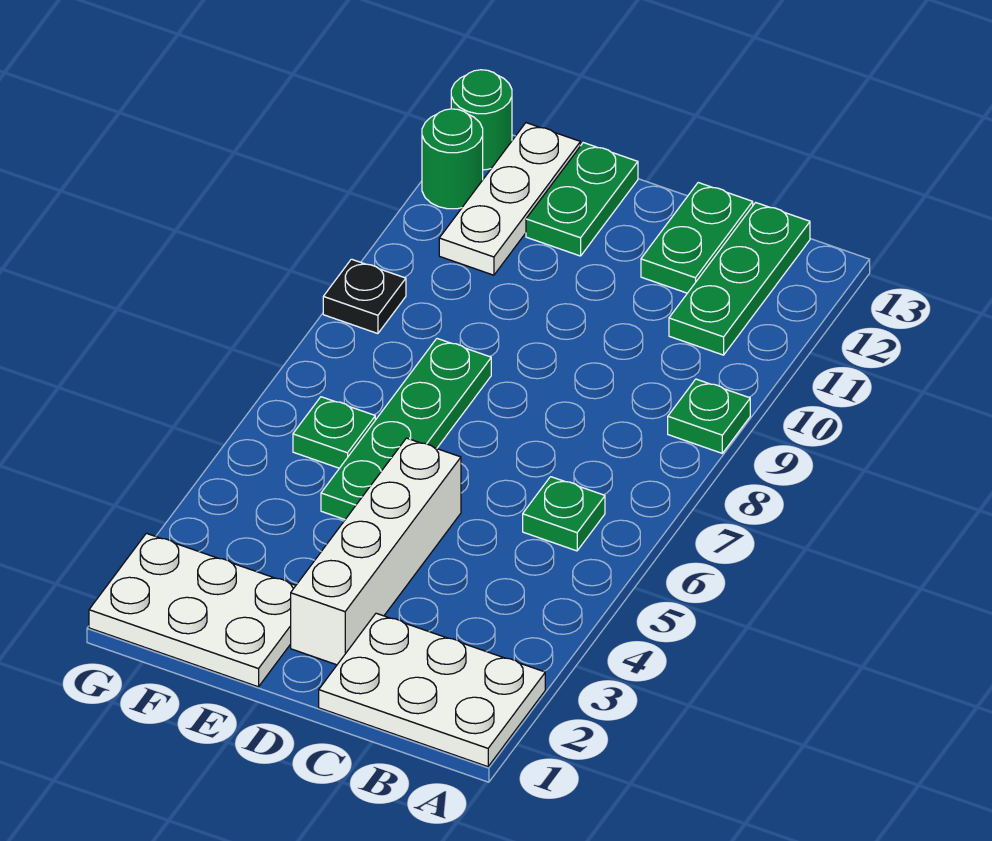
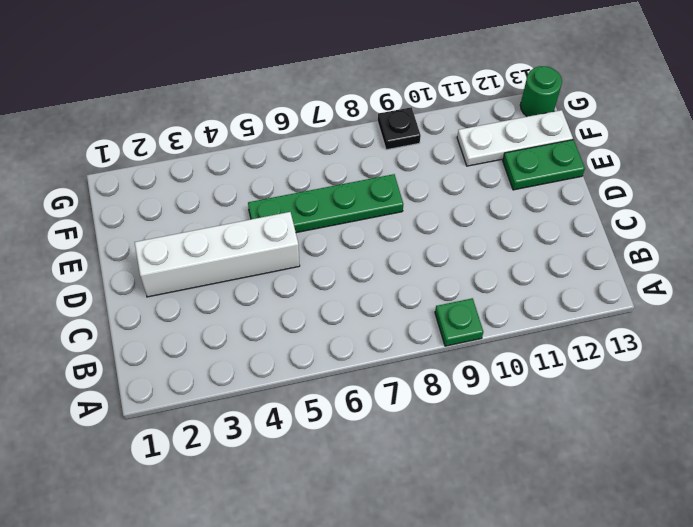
none -> white plate A1:C2 level 1
none -> green plate B6 level 1
none -> green plate B11:B13 level 1

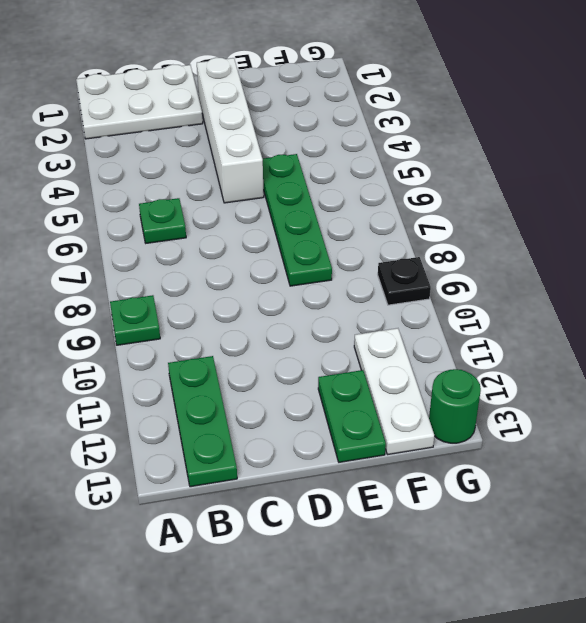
none -> green plate C12:C13 level 1
none -> white plate E1:G2 level 1
none -> green plate F6 level 1

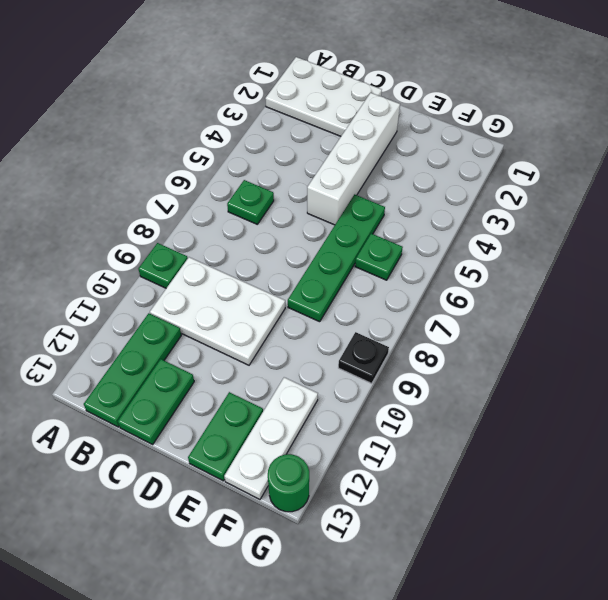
white plate B9:D10 level 1 -> white plate E1:G2 level 1
none -> green round brick G12 level 1

